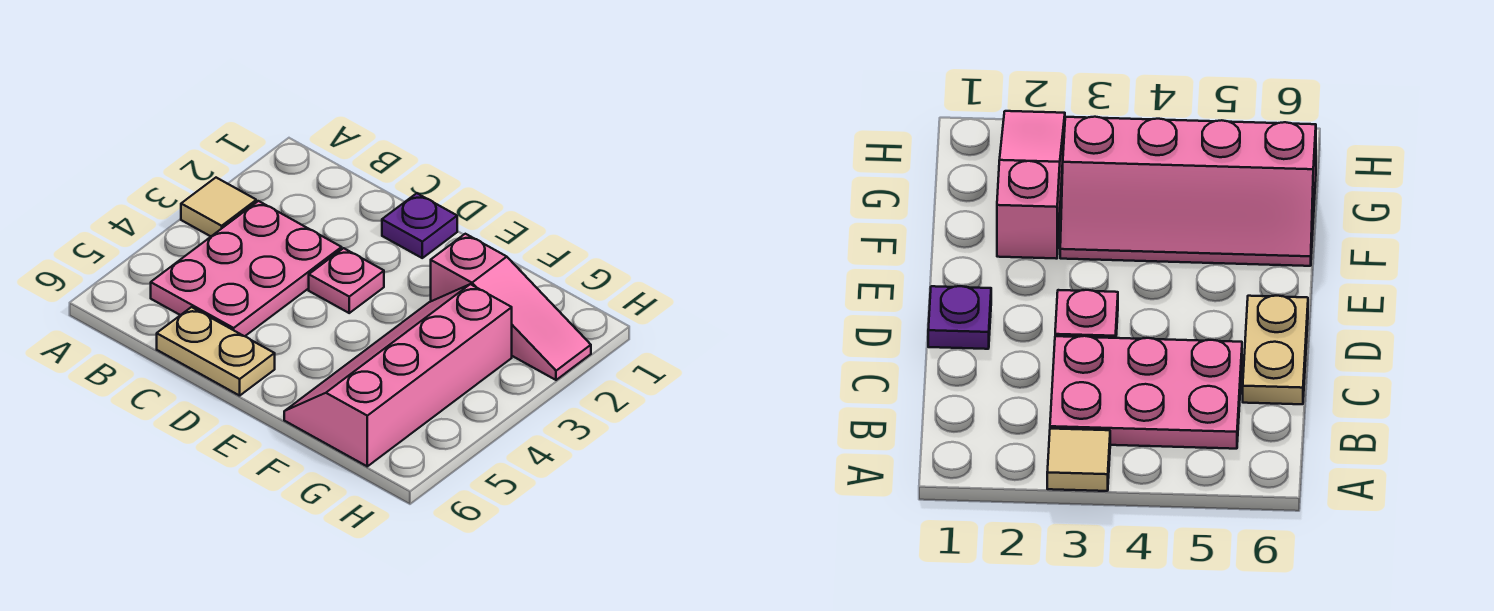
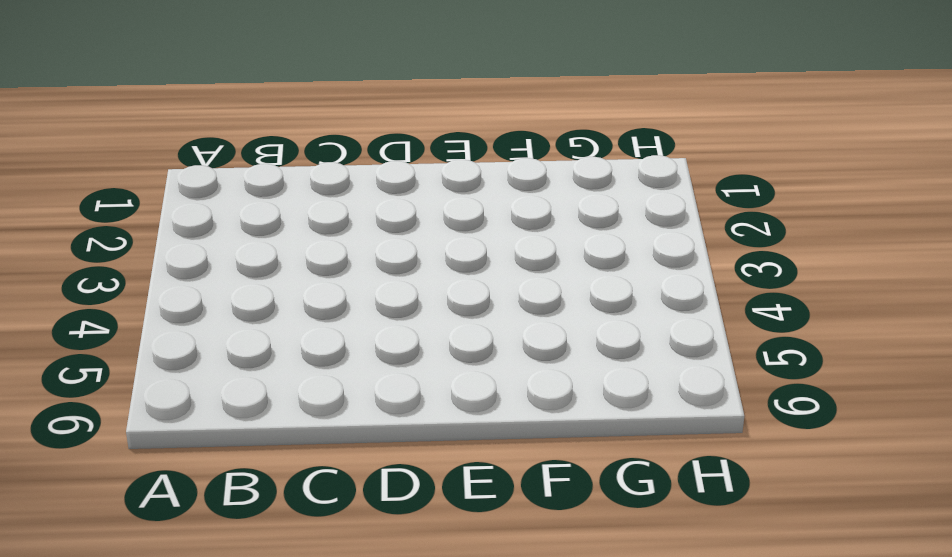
none -> tan tile A3 level 1
none -> pink plate B3:C5 level 1

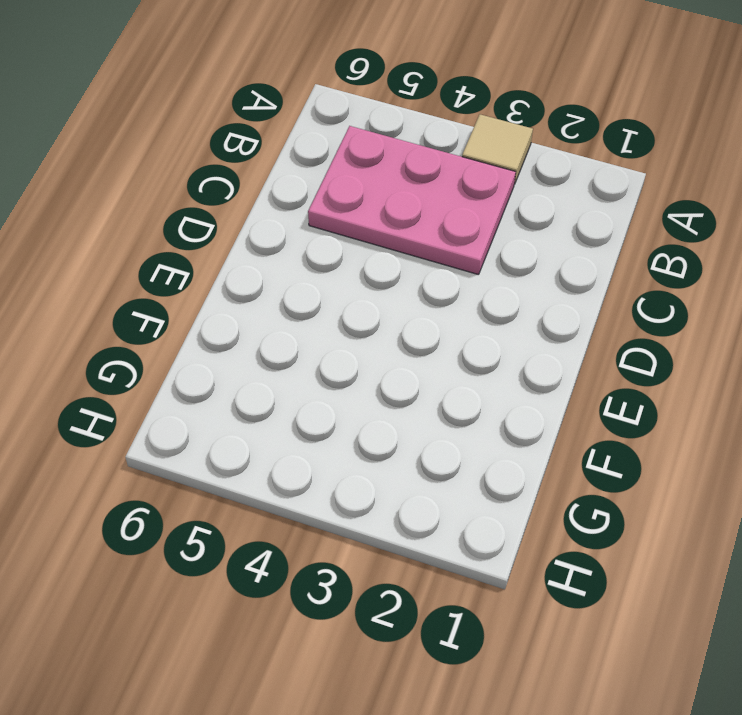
none -> tan plate C6:D6 level 1
none -> purple plate D1 level 1

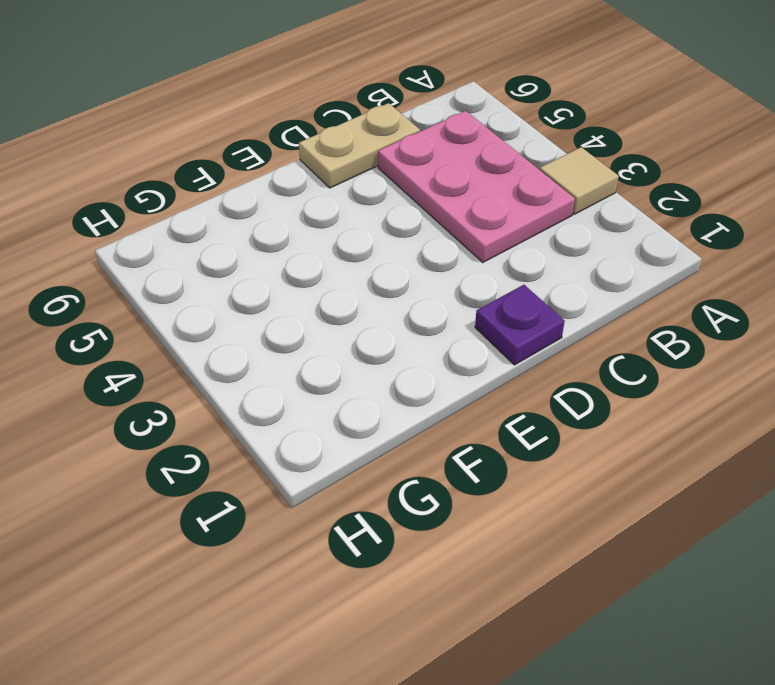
none -> pink plate D3 level 1
none -> pink slope F2:H2 level 1 top F

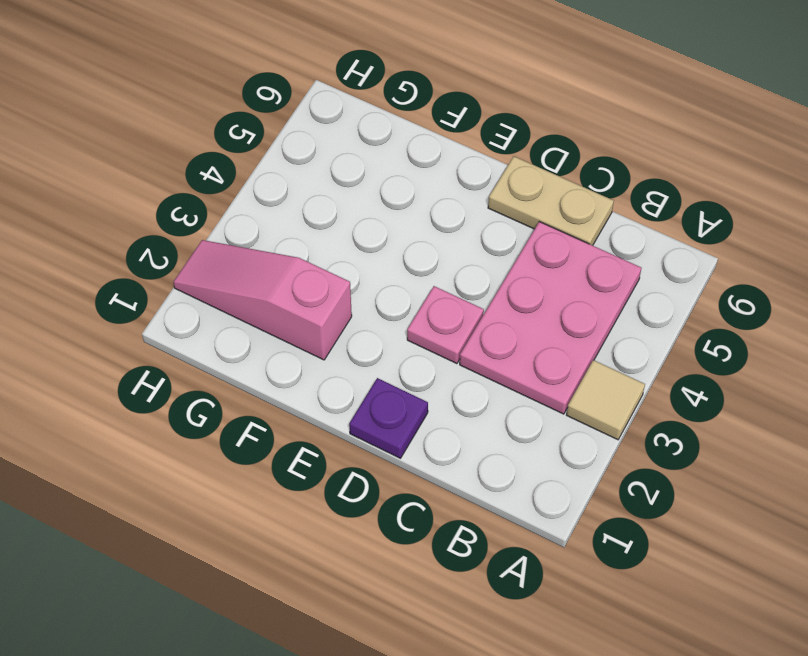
none -> pink slope F3:G6 level 1 top G

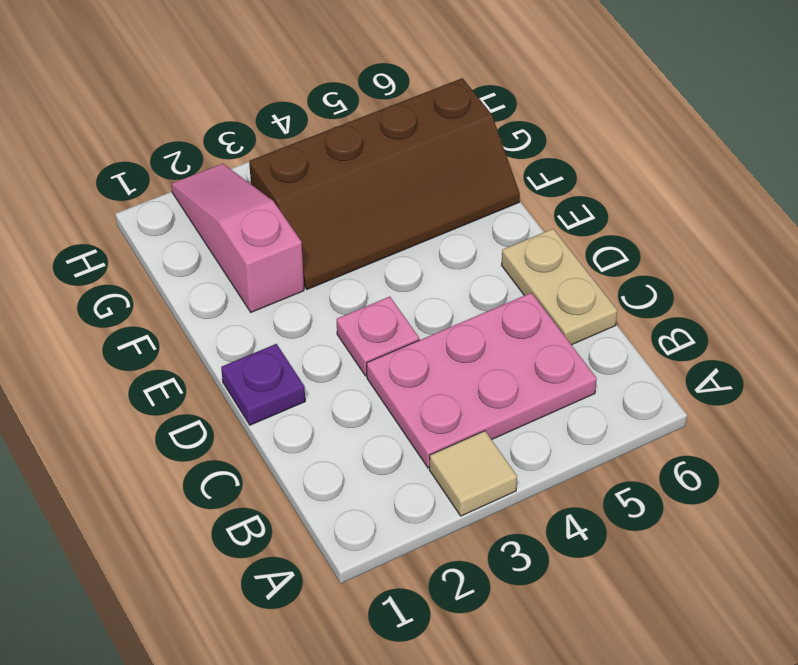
brown slope F3:G6 level 1 top G -> pink slope F3:G6 level 1 top G

